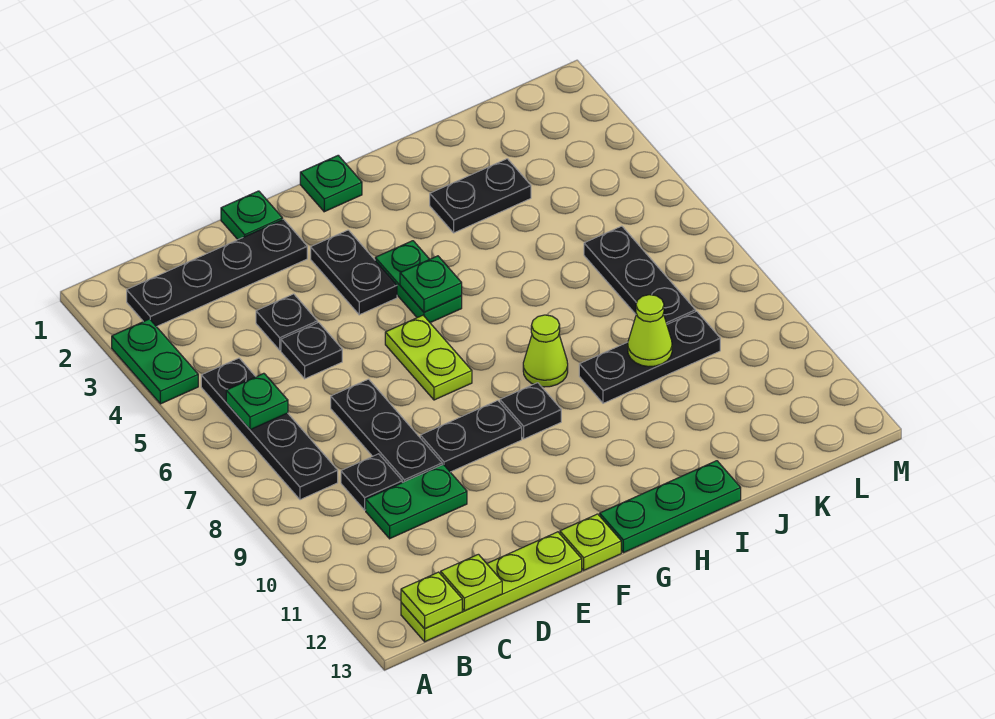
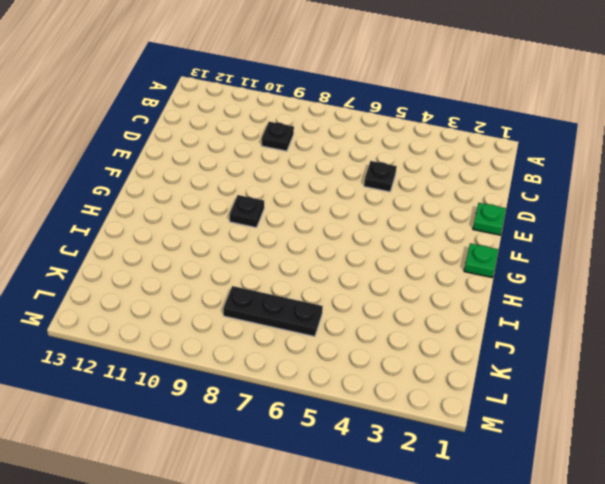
none -> green plate A3:A4 level 1
none -> black plate B2:E2 level 1
none -> black plate B5:B8 level 1

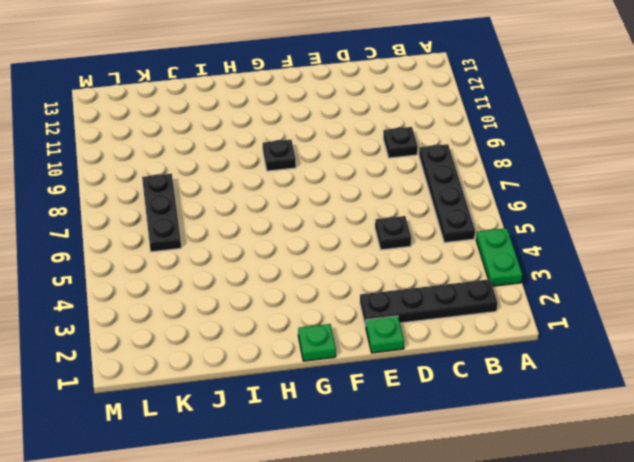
none -> lime plate B13:E13 level 1
none -> green plate C10:D10 level 1
none -> black plate D4 level 1

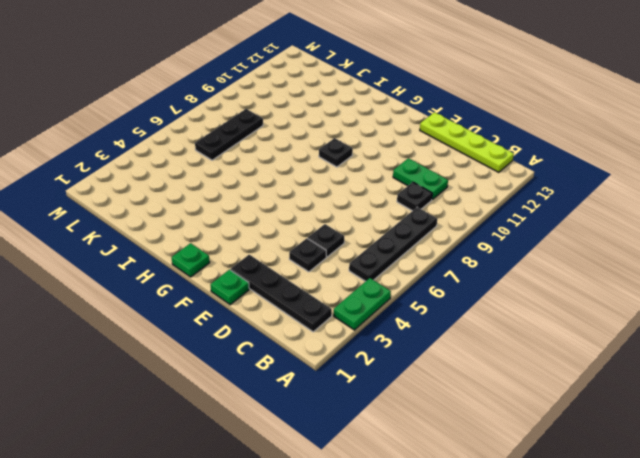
none -> black plate D7:D9 level 1
none -> black plate E9:F9 level 1
none -> black plate F3:F4 level 1

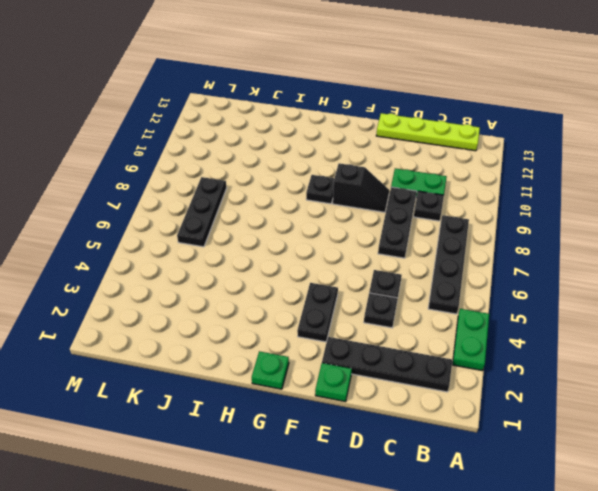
black slope E9:F9 level 1 top F -> black plate E9:F9 level 1
none -> lime plate F6:F7 level 1
none -> lime plate F13 level 1
none -> green plate G4:G5 level 1

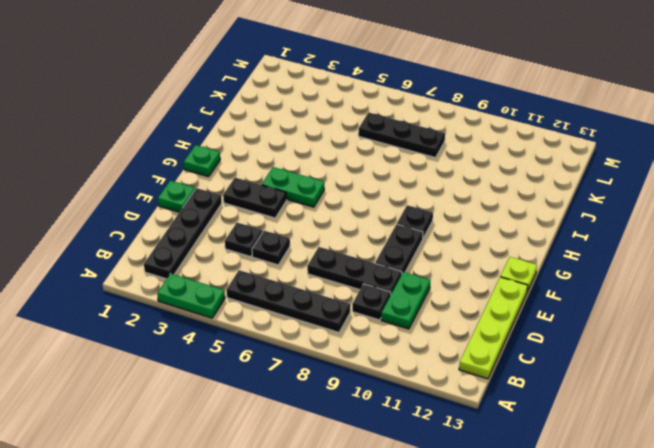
none -> lime plate F6:F7 level 1
none -> green plate G13:I13 level 1
none -> lime cone H8 level 1

